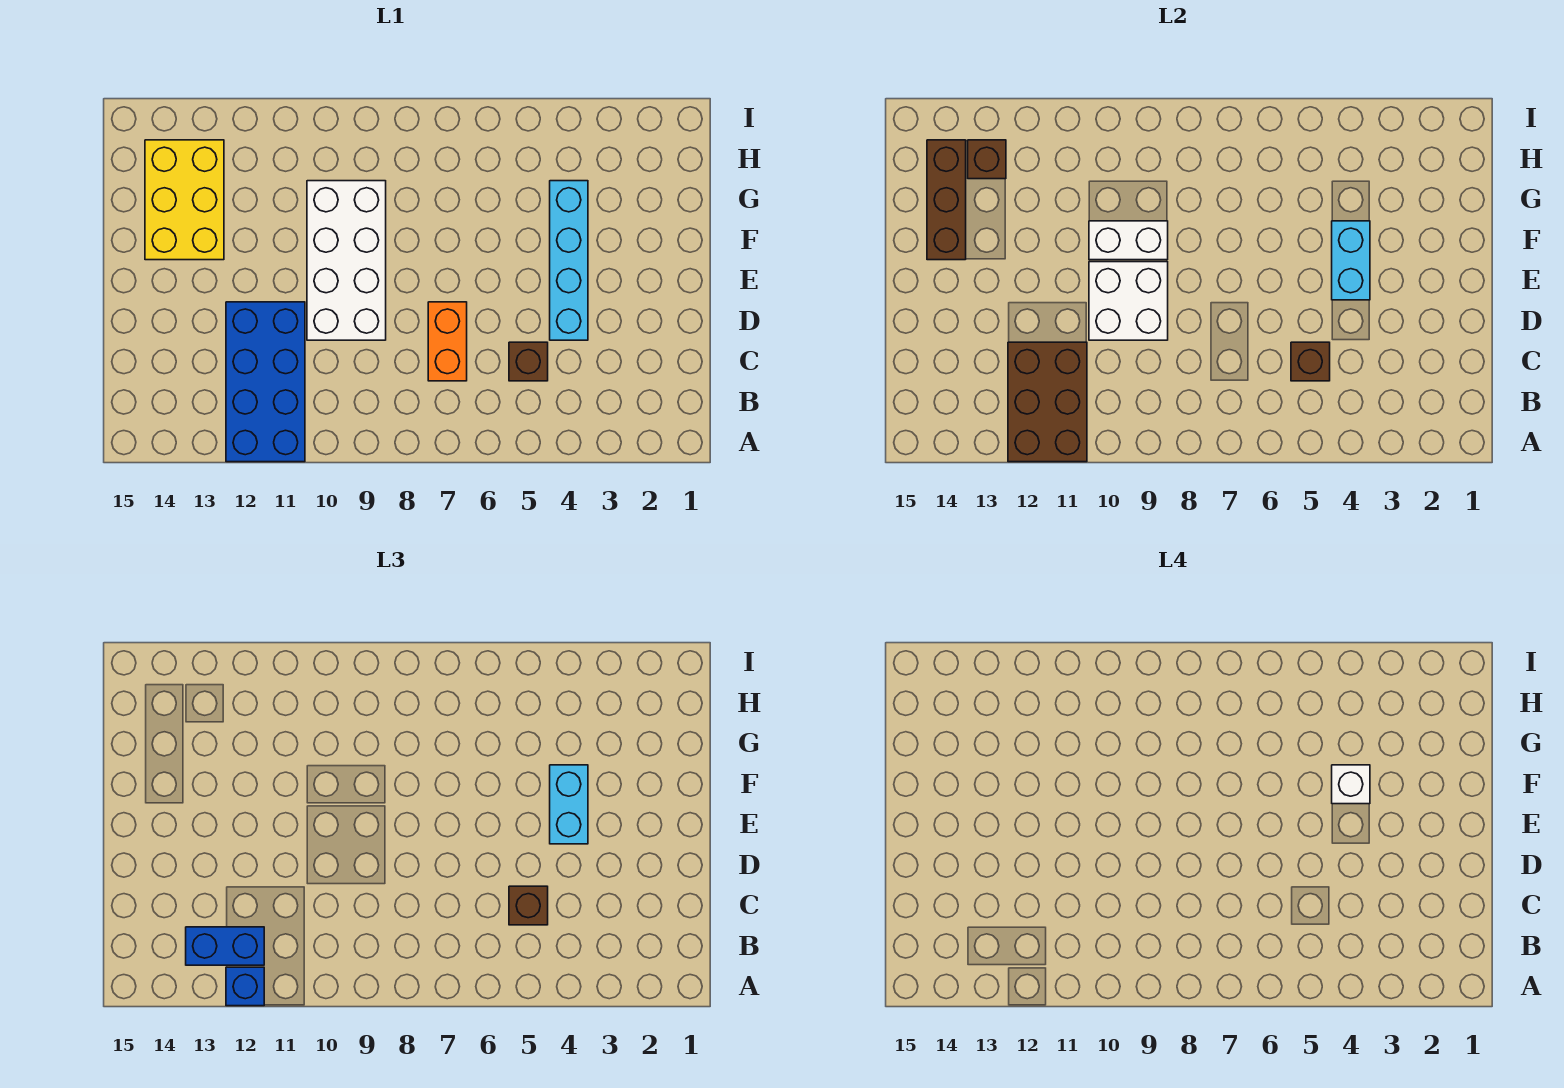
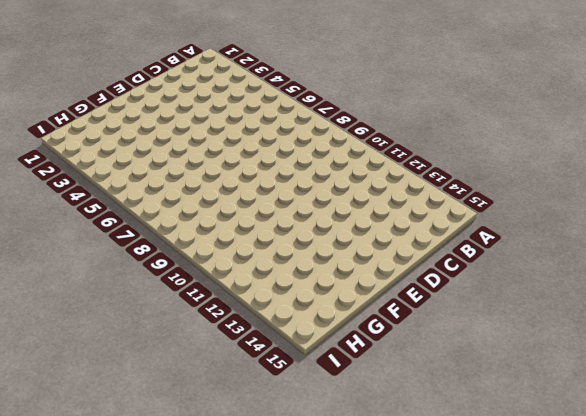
none -> blue brick A11:D12 level 1
none -> brown brick C5 level 1
none -> orange brick C7:D7 level 1

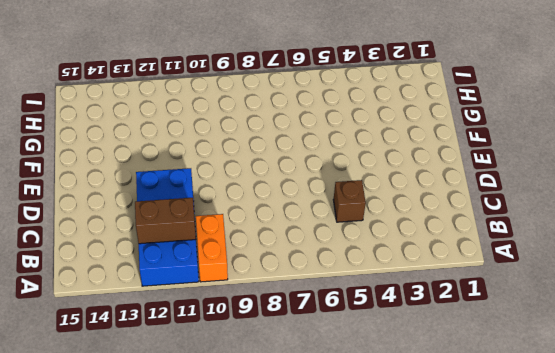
orange brick A10:B10 level 1 -> orange brick C7:D7 level 1
brown brick B11:B12 level 2 -> brown brick A11:C12 level 2
none -> cyan brick D4:G4 level 1
none -> white brick D9:G10 level 1
none -> yellow brick F13:H14 level 1

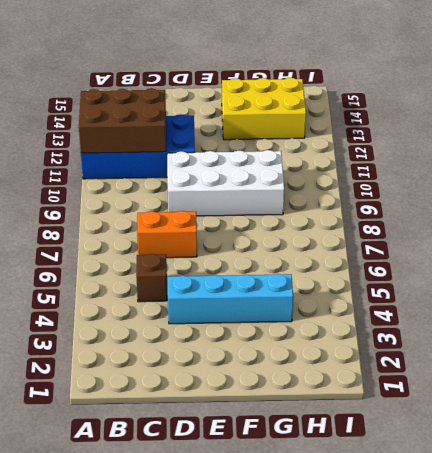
none -> brown brick C5 level 2
none -> white brick D9:E10 level 2
none -> cyan brick E4:F4 level 2

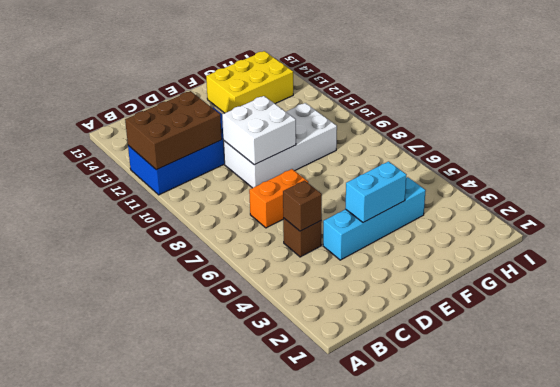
none -> white brick F9:F10 level 2
none -> brown brick F14:H14 level 2
none -> brown brick H13 level 2

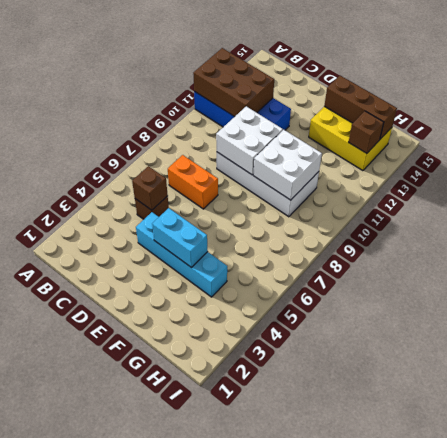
white brick F9:G10 level 2 -> white brick F9:F10 level 2
none -> blue brick A12 level 3
none -> blue brick B12:B13 level 3
none -> brown brick C5 level 3

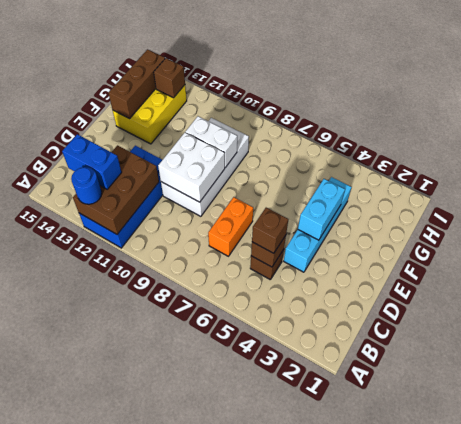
blue round brick A12 level 3 -> blue brick A12 level 3
none -> cyan brick E4:F4 level 3
none -> white brick F4 level 4

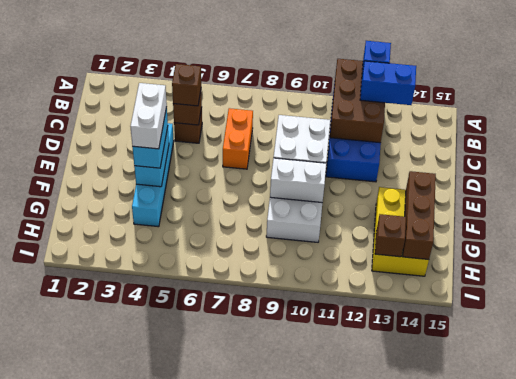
white brick E4:F4 level 4 -> white brick F4 level 4

